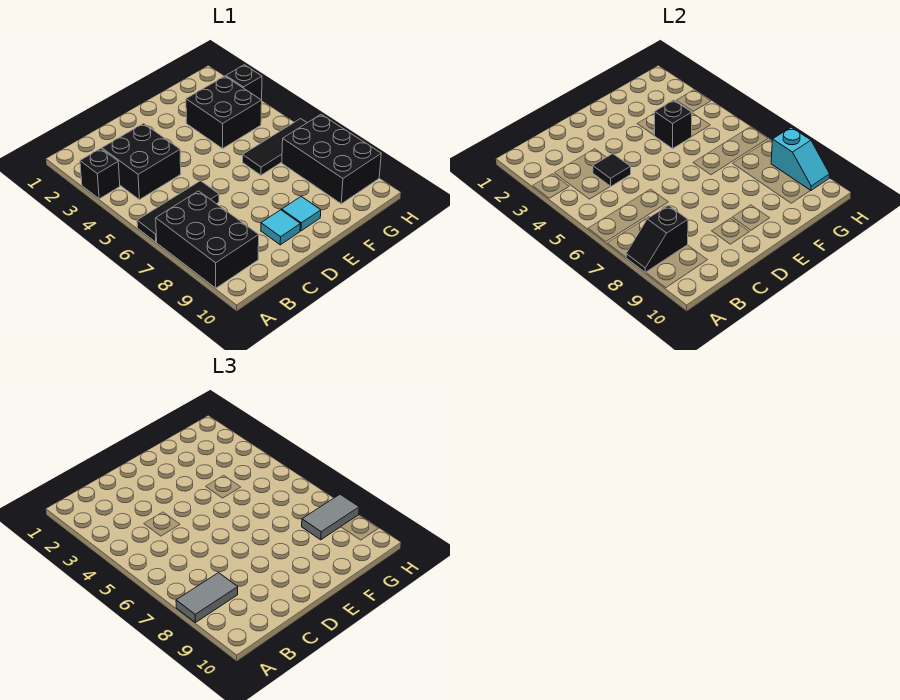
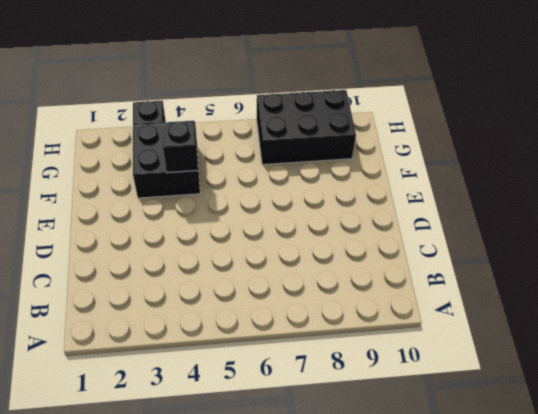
none -> black brick A3 level 1
none -> black tile A6:C6 level 1
none -> black brick A7:B9 level 1

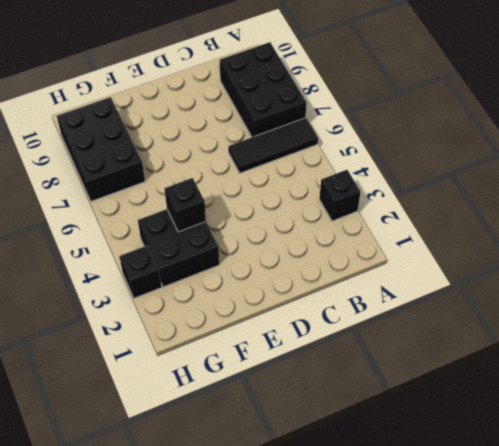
none -> black brick B3:C4 level 1
none -> cyan tile D9 level 1
none -> cyan tile E9 level 1

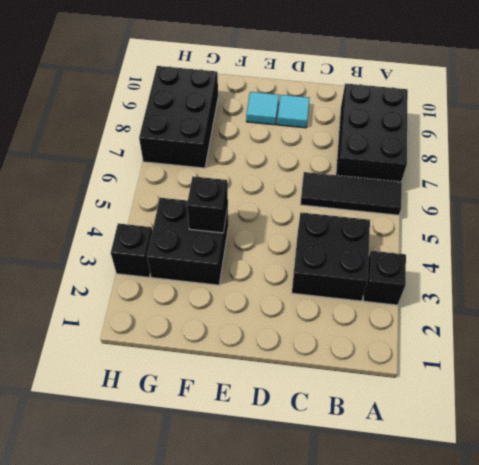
none -> black tile F6:H6 level 1
none -> black slope A8:B8 level 2 top B
none -> black tile C4 level 2

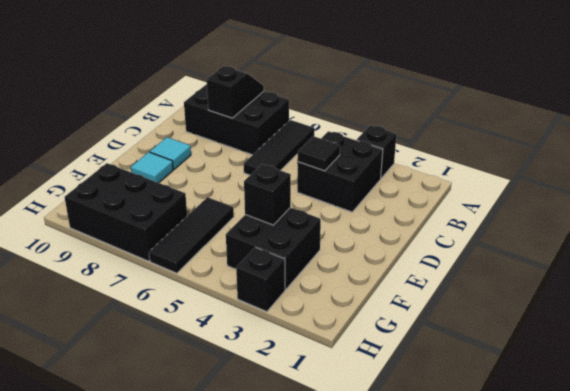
none -> cyan slope H8:H9 level 2 top 8
none -> grey tile A8:B8 level 3
none -> grey tile G8:H8 level 3

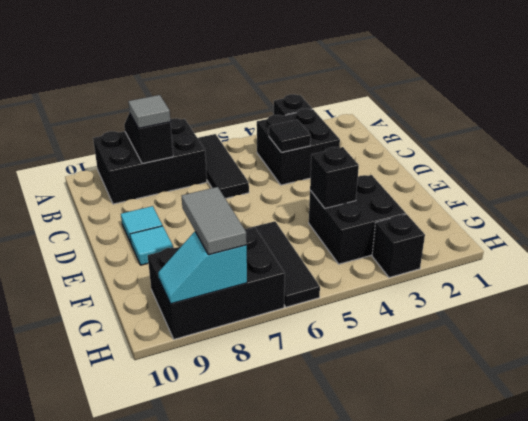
grey tile B8 level 3 -> grey tile A8:B8 level 3

